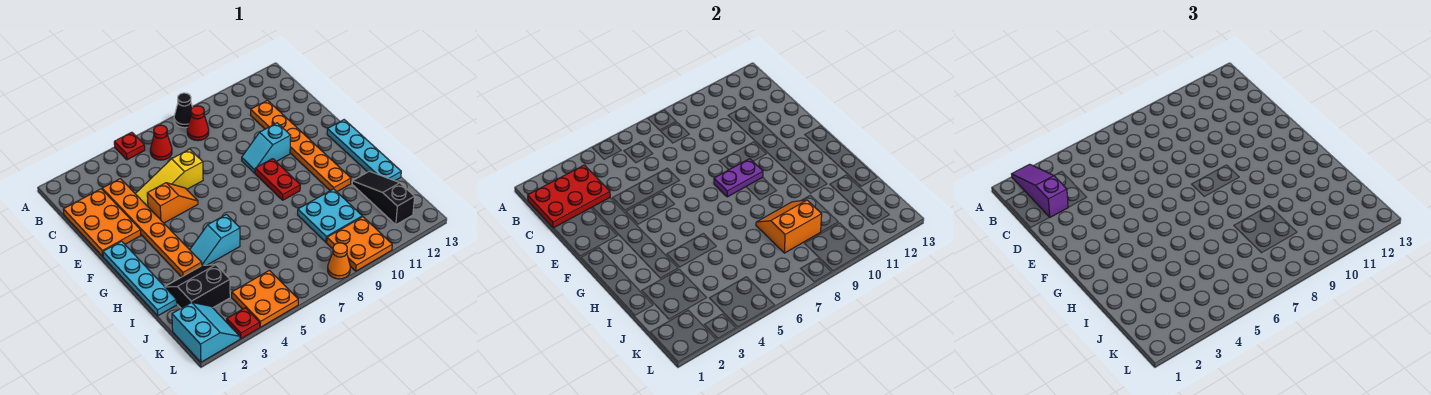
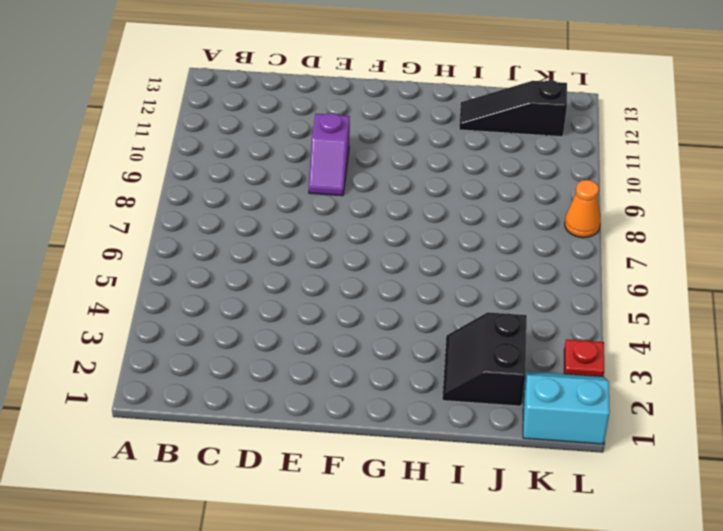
purple slope E9:E10 level 1 top 10 -> cyan slope E9:E10 level 1 top 10
none -> red plate A5 level 1
none -> black cone A8 level 1
none -> red cone B6 level 1

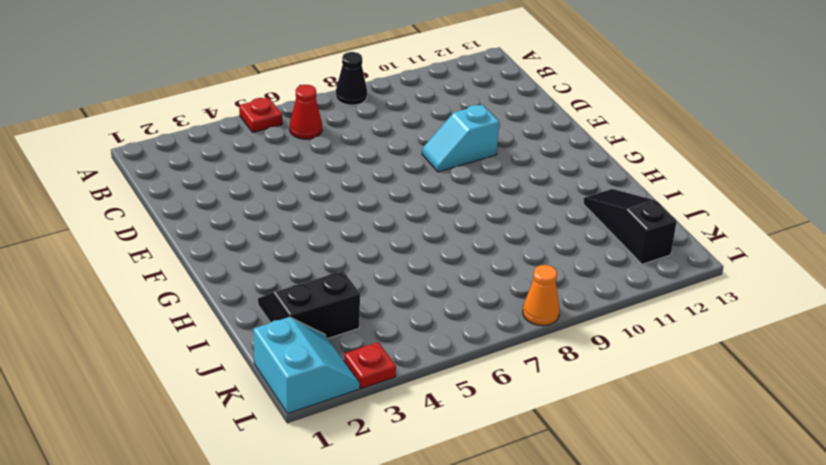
none -> red cone B8 level 1
none -> orange plate C1:E2 level 1
none -> orange plate C3:H3 level 1

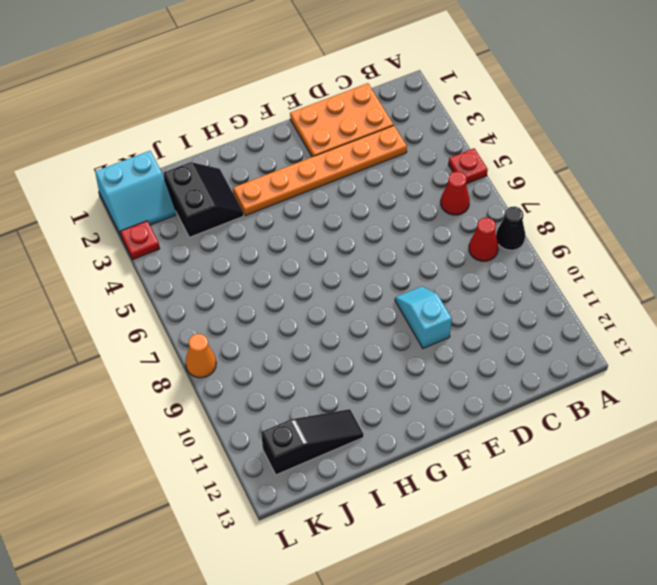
none -> orange plate C11:H11 level 1
none -> yellow slope D4:D6 level 1 top 6
none -> orange slope E4:E5 level 1 top 4

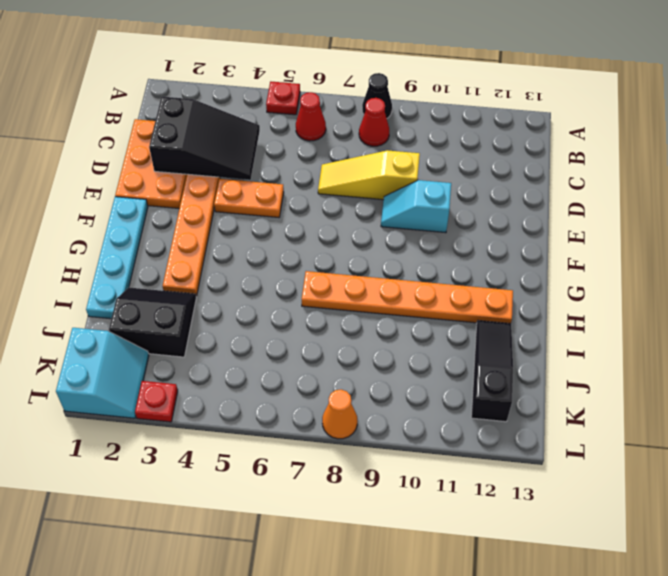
black slope C2:D4 level 2 top 2 -> red plate B1:C3 level 2
yellow slope D7:D9 level 1 top 9 -> yellow slope D4:D6 level 1 top 6
orange plate E4:E5 level 1 -> orange slope E4:E5 level 1 top 4
orange plate H7:H12 level 1 -> orange plate C11:H11 level 1
none -> red plate F9:G9 level 1
none -> cyan plate F13:I13 level 1
none -> cyan slope H4:H5 level 1 top 5

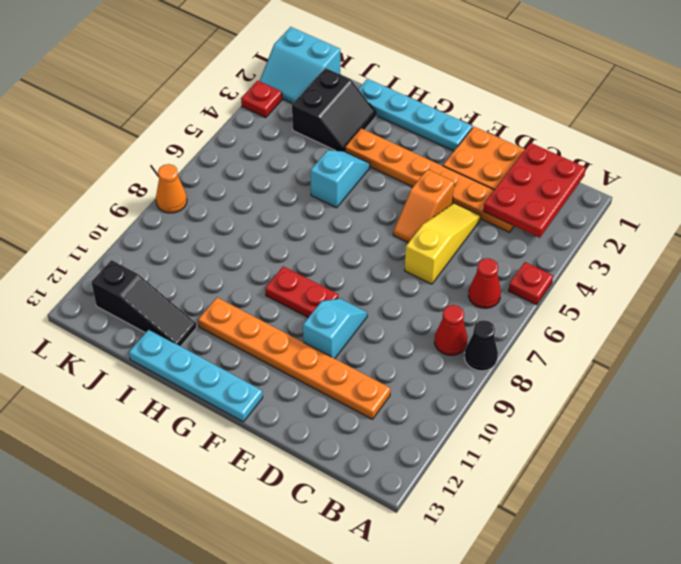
none -> cyan plate I9:J10 level 1
none -> orange plate K4:L5 level 1
none -> orange plate K9:L10 level 1

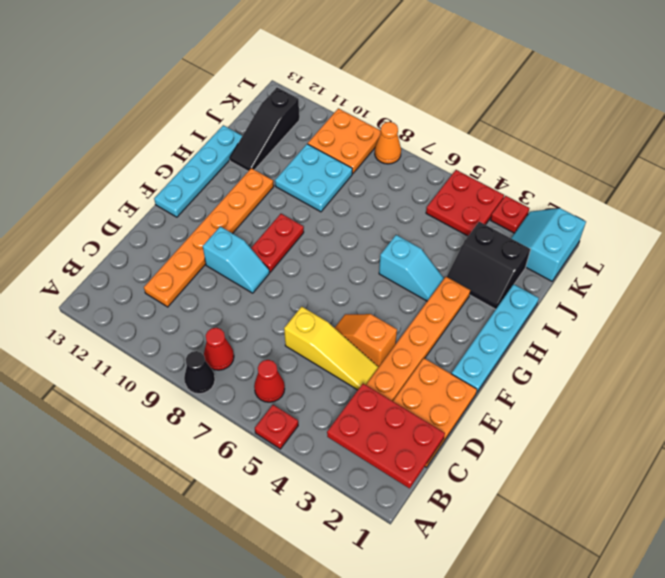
red plate K4:L5 level 1 -> orange plate K4:L5 level 1
none -> purple plate F8:F9 level 2
none -> orange slope I8:J9 level 2 top J
none -> purple slope A2:C2 level 3 top C

